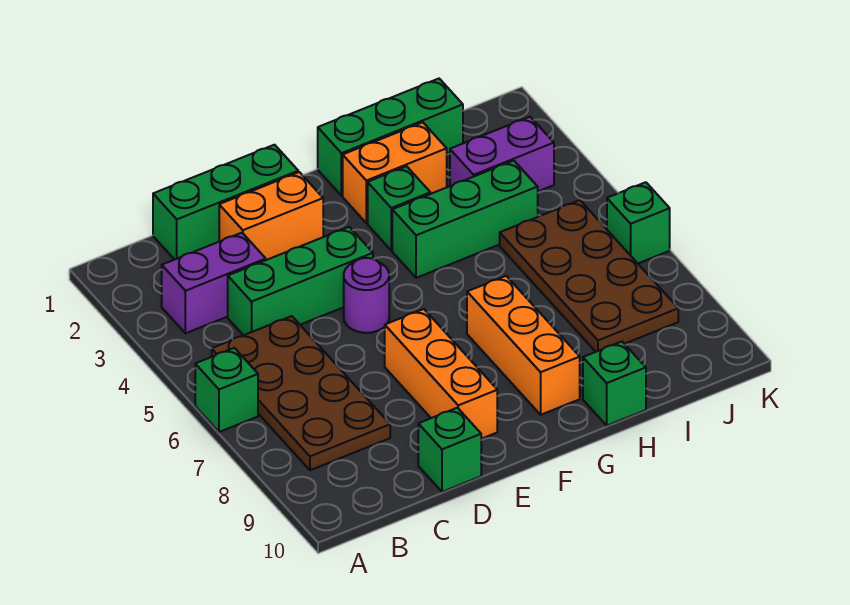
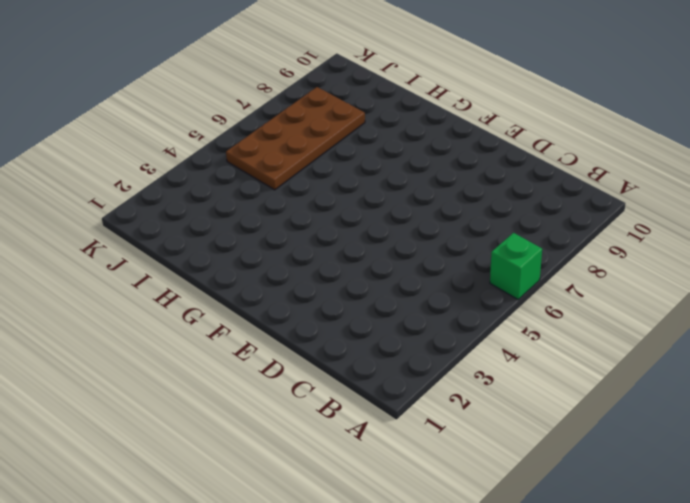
none -> purple brick B3:C3 level 1
none -> brown plate B5:C8 level 1
none -> green brick C1:E1 level 1

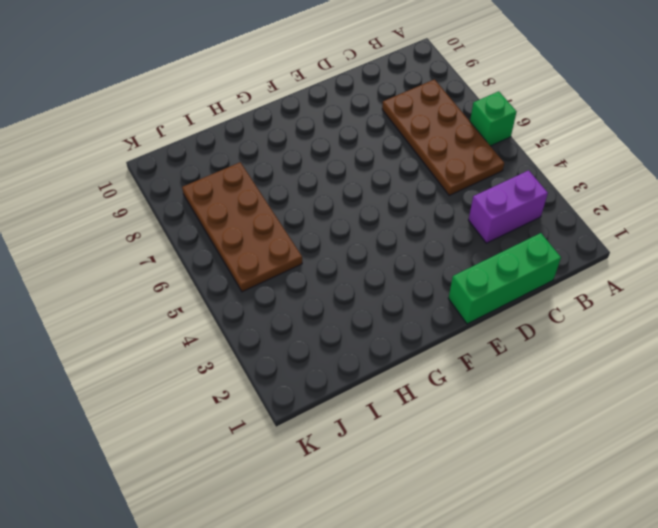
none -> green brick C4:E4 level 1
none -> orange brick D2:E2 level 1
none -> green brick D10 level 1

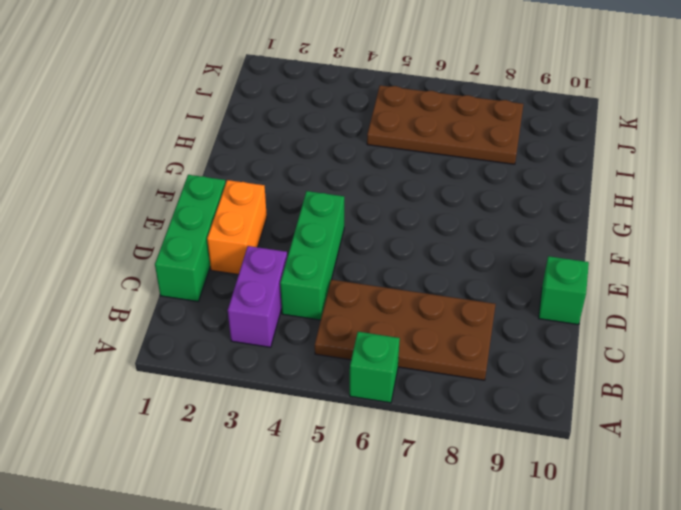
none -> purple round brick E5 level 1
none -> orange brick E7:E9 level 1
none -> green brick G1:I1 level 1

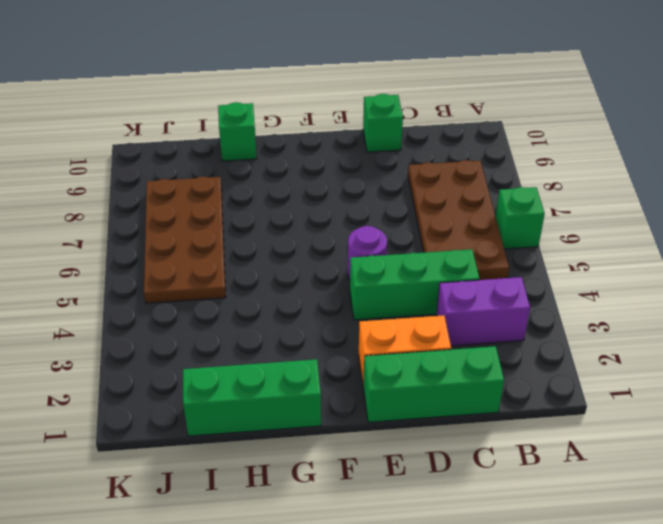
none -> orange brick E7:E9 level 1
none -> orange brick G2:H2 level 1
none -> green brick G3 level 1

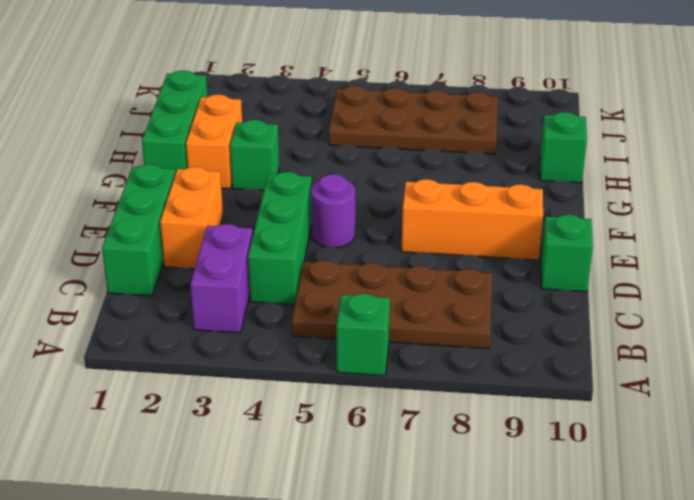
none -> green brick G4:I4 level 1
none -> orange brick G7:G9 level 1
none -> purple brick I3:J3 level 1

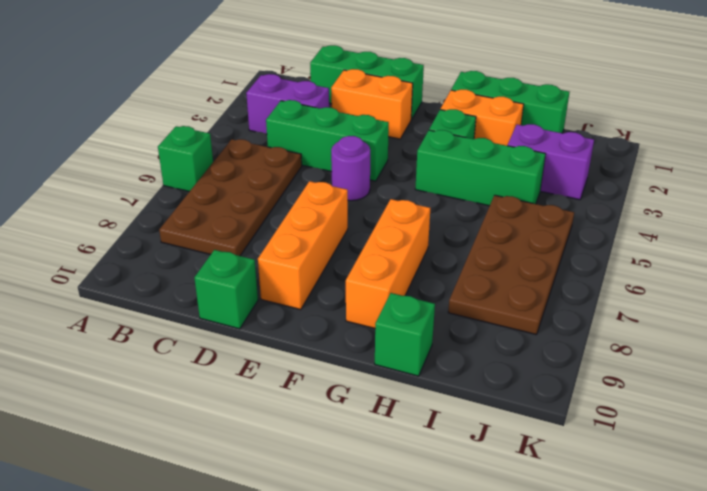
none -> green brick K6 level 1

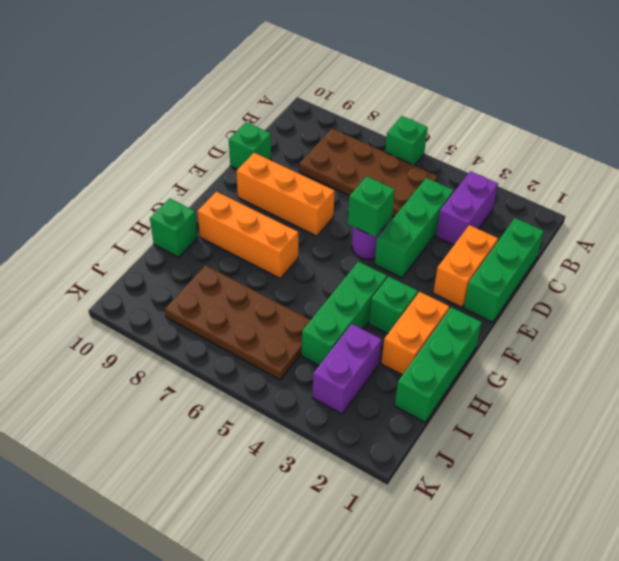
green brick E5 level 2 -> green brick K6 level 1

